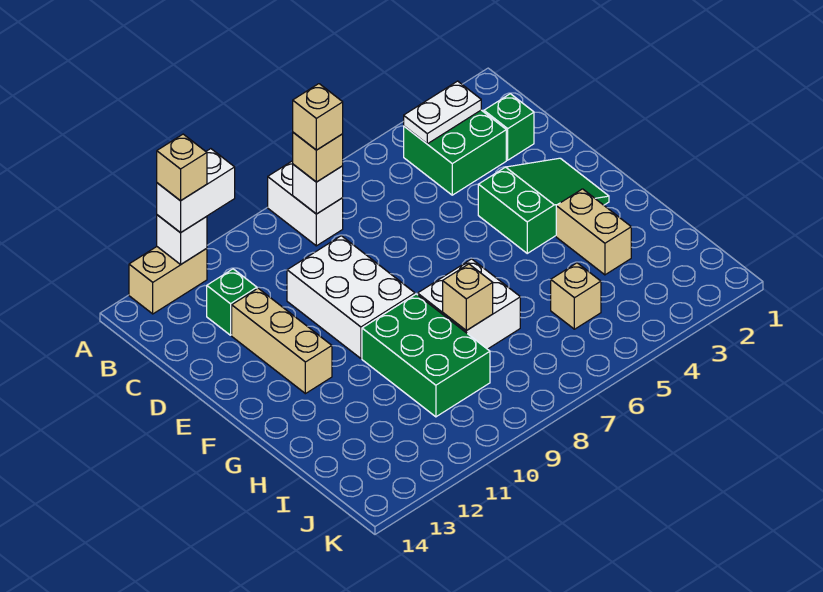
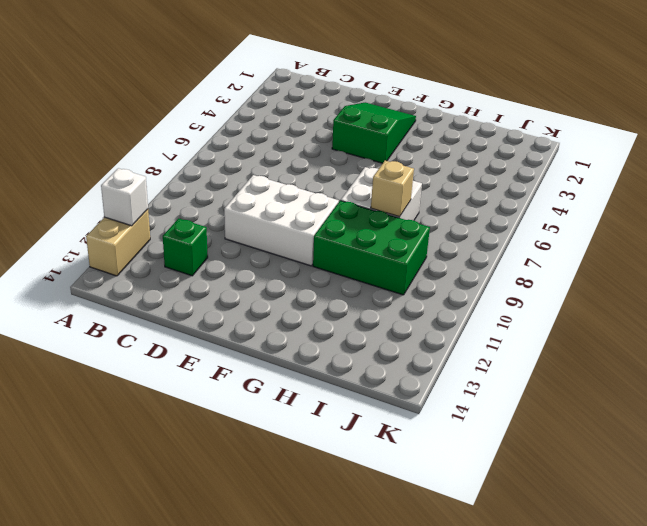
none -> white brick A8:B8 level 1
none -> green brick B3:C4 level 1
none -> green brick C2 level 1

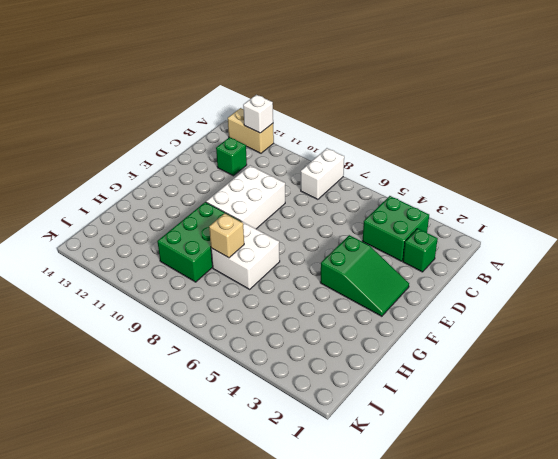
none -> tan brick D12:F12 level 1
none -> tan brick G3:H3 level 1
none -> tan brick I5 level 1

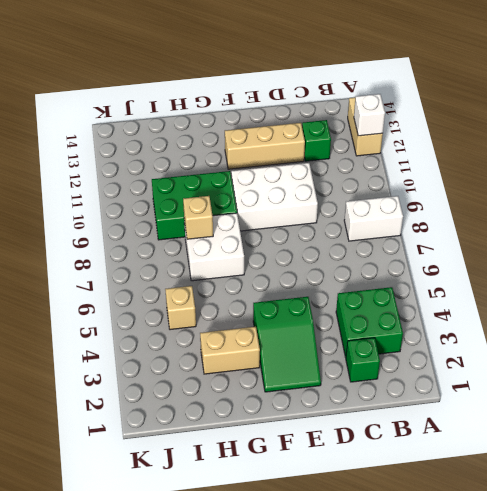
none -> white plate B3:B4 level 2
none -> white brick B8 level 2
none -> white brick A11:A12 level 3

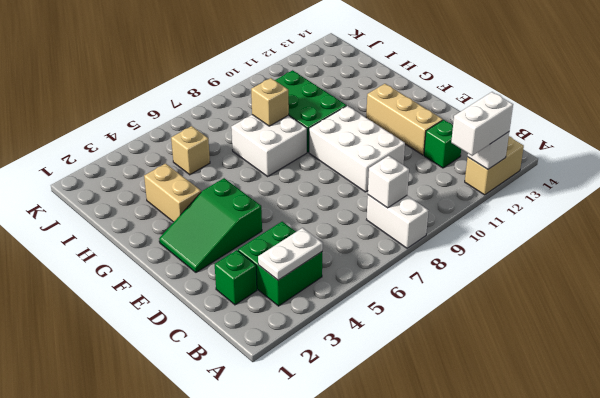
none -> tan brick B8 level 3
none -> tan brick A12 level 4
none -> tan brick B8 level 4

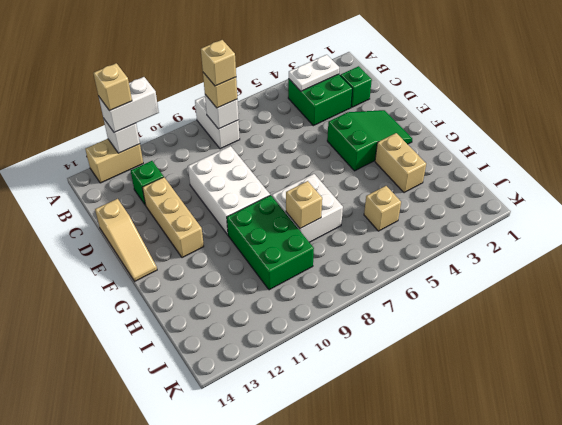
tan slope D14:F14 level 1 top D -> none

